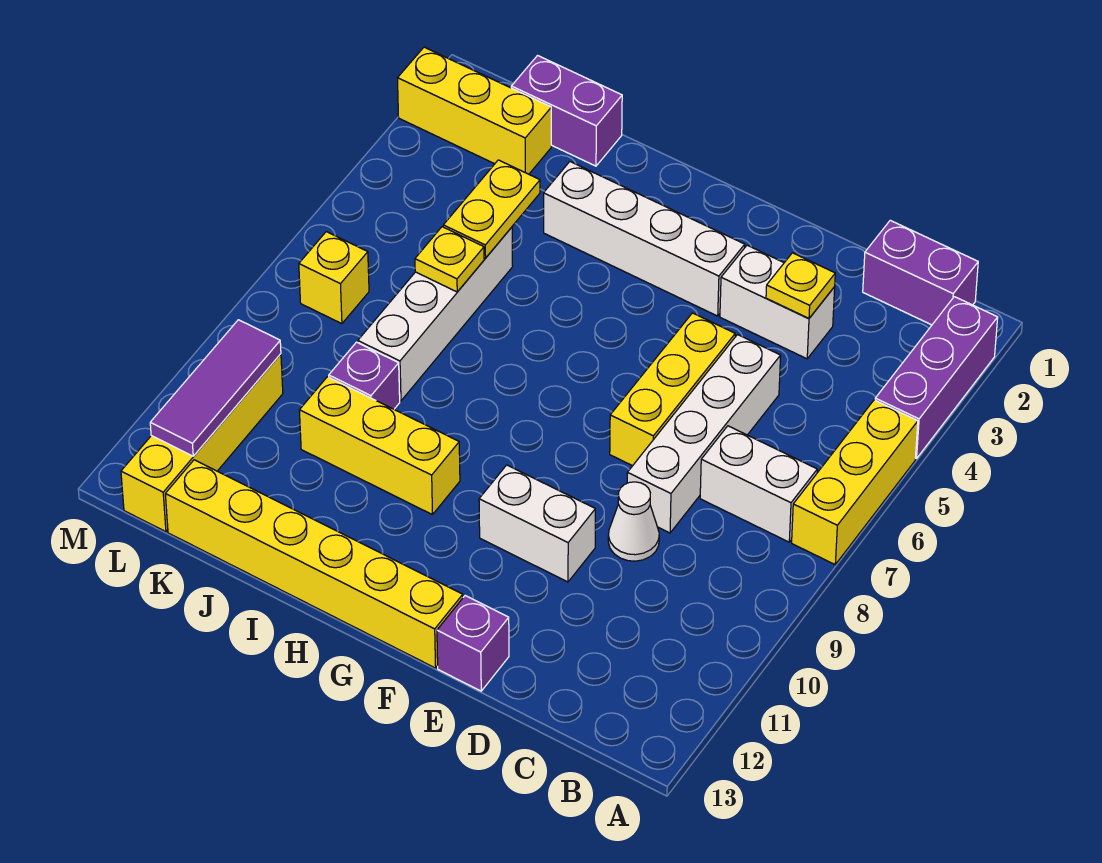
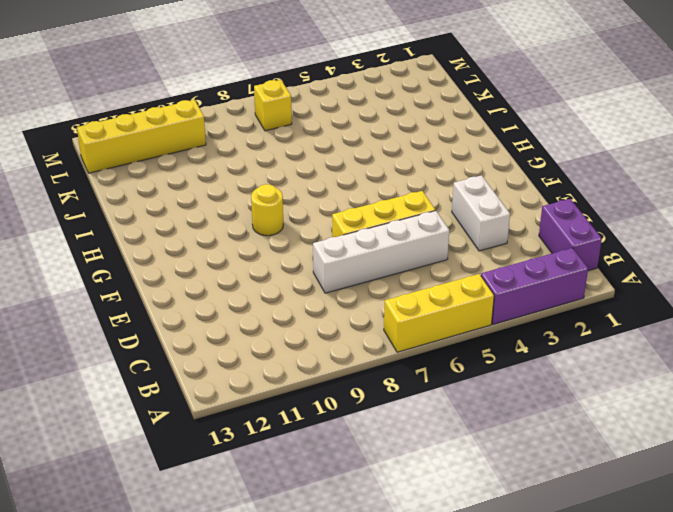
yellow round brick G9 level 1 -> none
none -> white brick B7:C7 level 1
none -> white cone D9 level 1
none -> white brick E10:F10 level 1

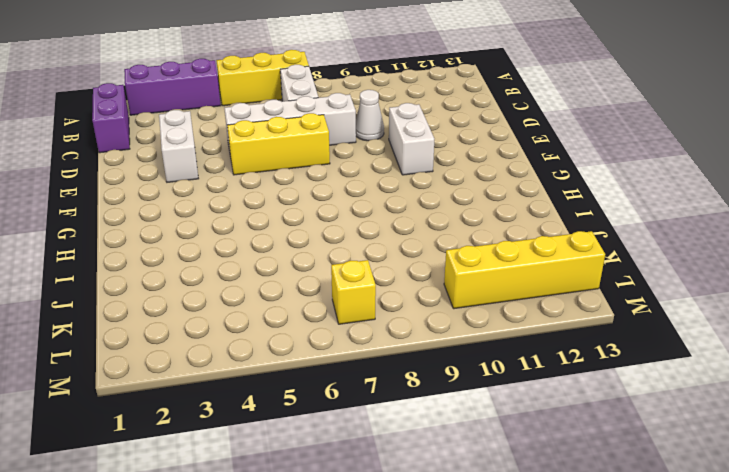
none -> purple brick E13 level 1
none -> white brick F3:I3 level 1
none -> yellow brick F13:K13 level 1

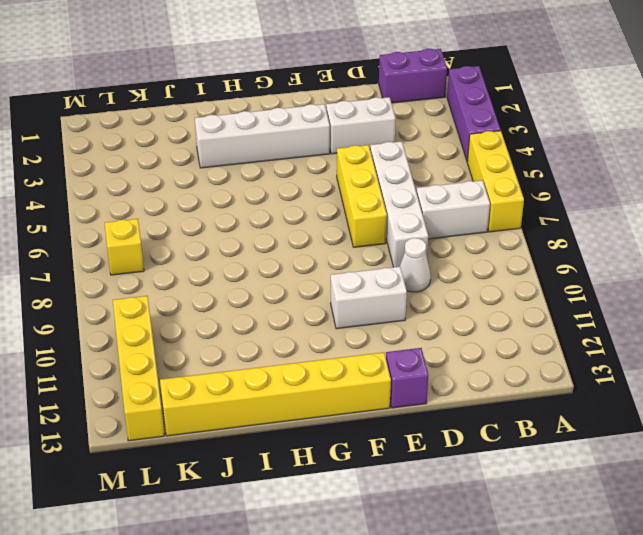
none -> yellow brick H10:J10 level 1
none -> purple brick J1:K1 level 1
none -> white brick J5:J8 level 1

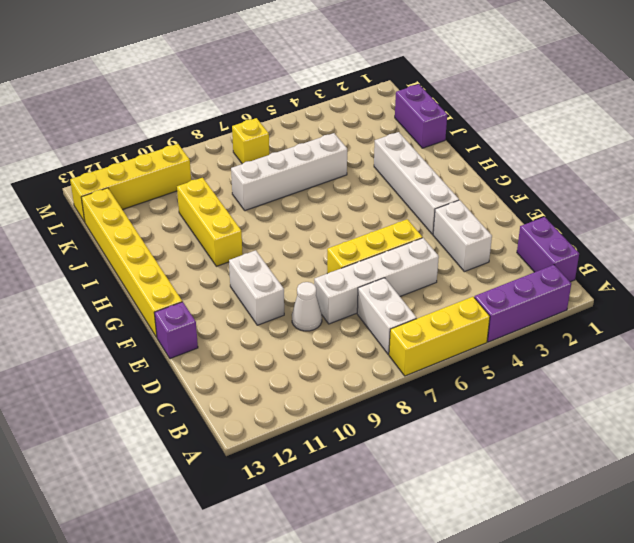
none -> purple brick J9 level 1
none -> yellow brick K2:M2 level 1
none -> yellow plate D3 level 2

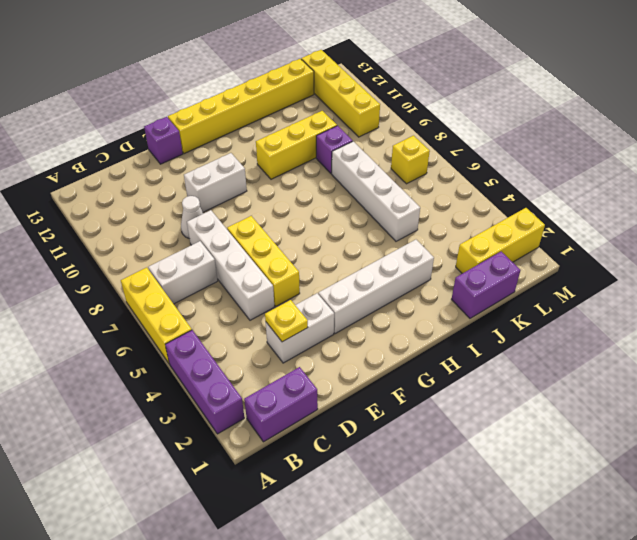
none -> yellow plate J4:J5 level 2
none -> yellow plate J6 level 2
none -> purple tile L10:L12 level 2

